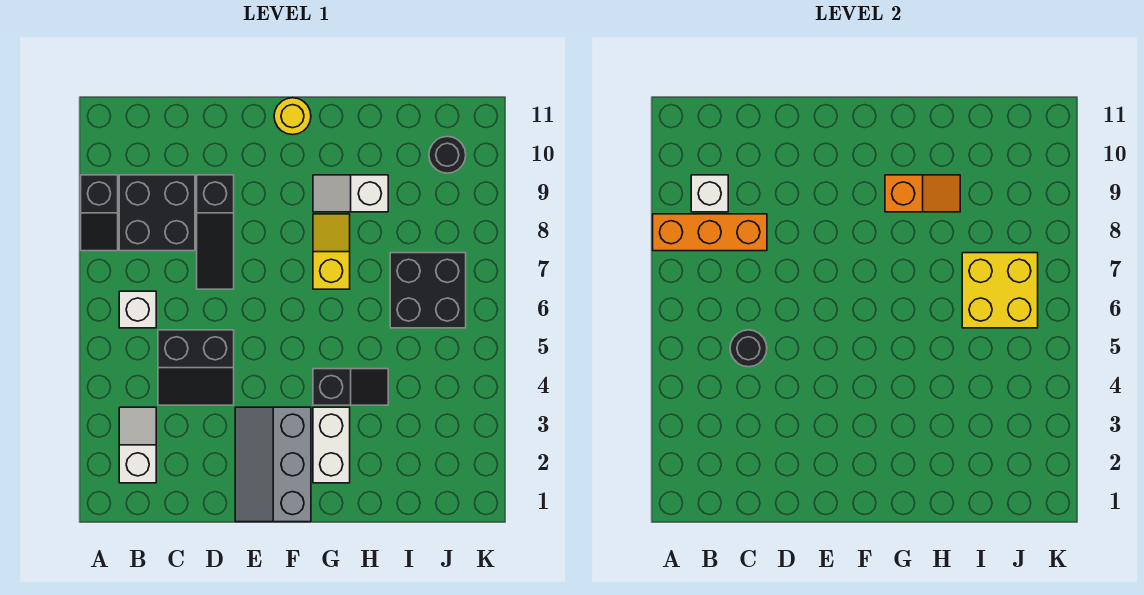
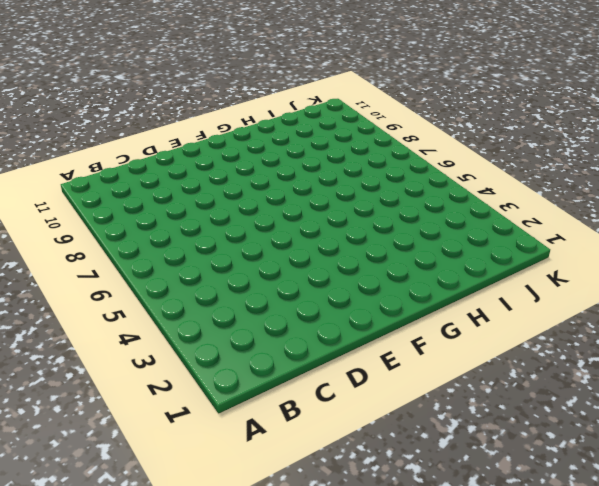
none -> black slope A8:A9 level 1 top 9
none -> white slope B2:B3 level 1 top 2
none -> white brick B6 level 1

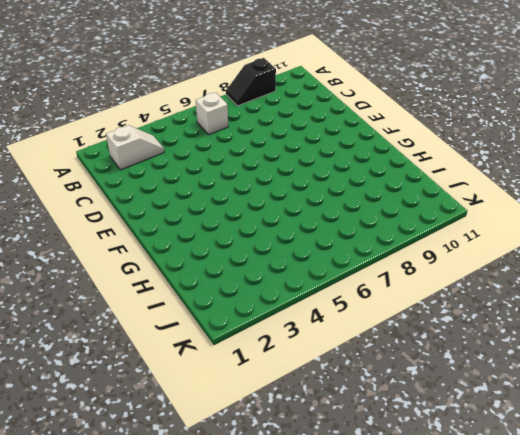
none -> black brick B8:C9 level 1
none -> black slope C4:D5 level 1 top 5
none -> black slope D7:D9 level 1 top 9

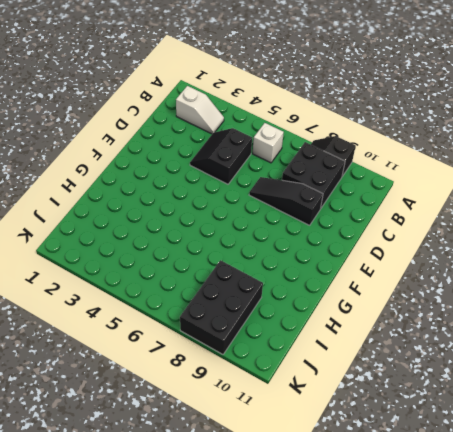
black brick I8:K9 level 1 -> none
none -> grey slope E1:F3 level 1 top F
none -> yellow round brick F11 level 1
none -> white brick G2:G3 level 1

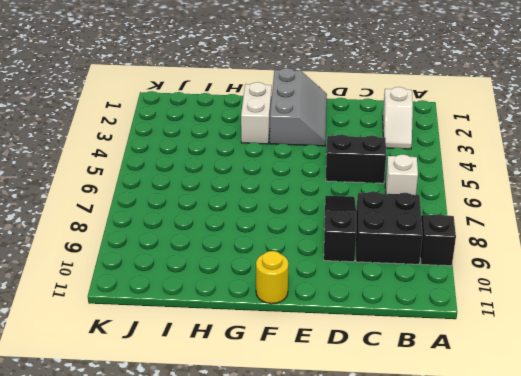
none -> black slope G4:H4 level 1 top G
none -> yellow slope G7:G8 level 1 top 7
none -> white slope G9:H9 level 1 top H

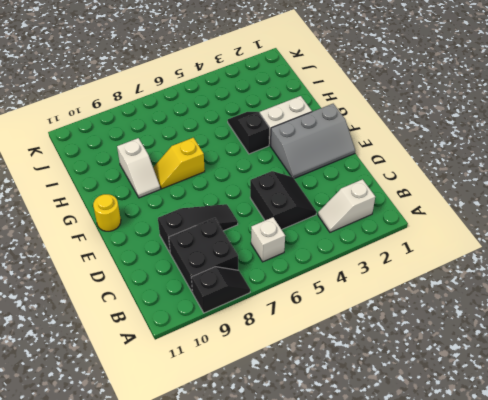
none -> black brick I6:J7 level 1
none -> black round brick J10 level 1
none -> orange brick A8:C8 level 2

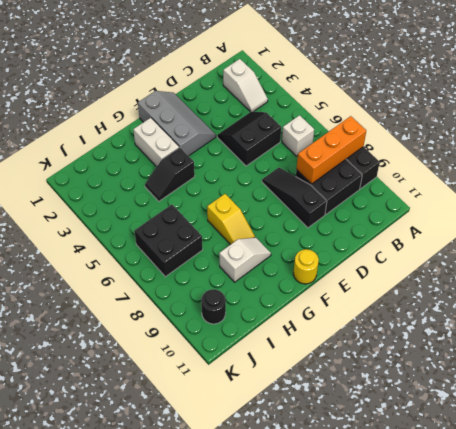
none -> white brick B9 level 2
none -> black round brick C5 level 2
none -> orange slope G9:H9 level 2 top G

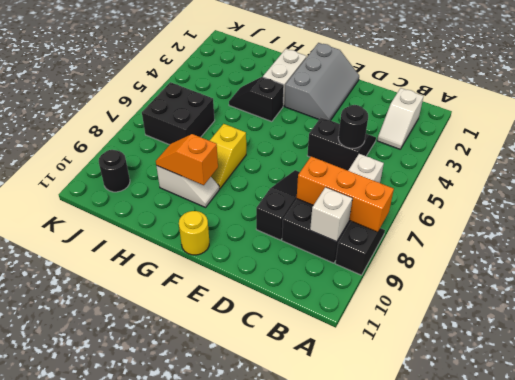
none -> yellow brick I6:J7 level 2

